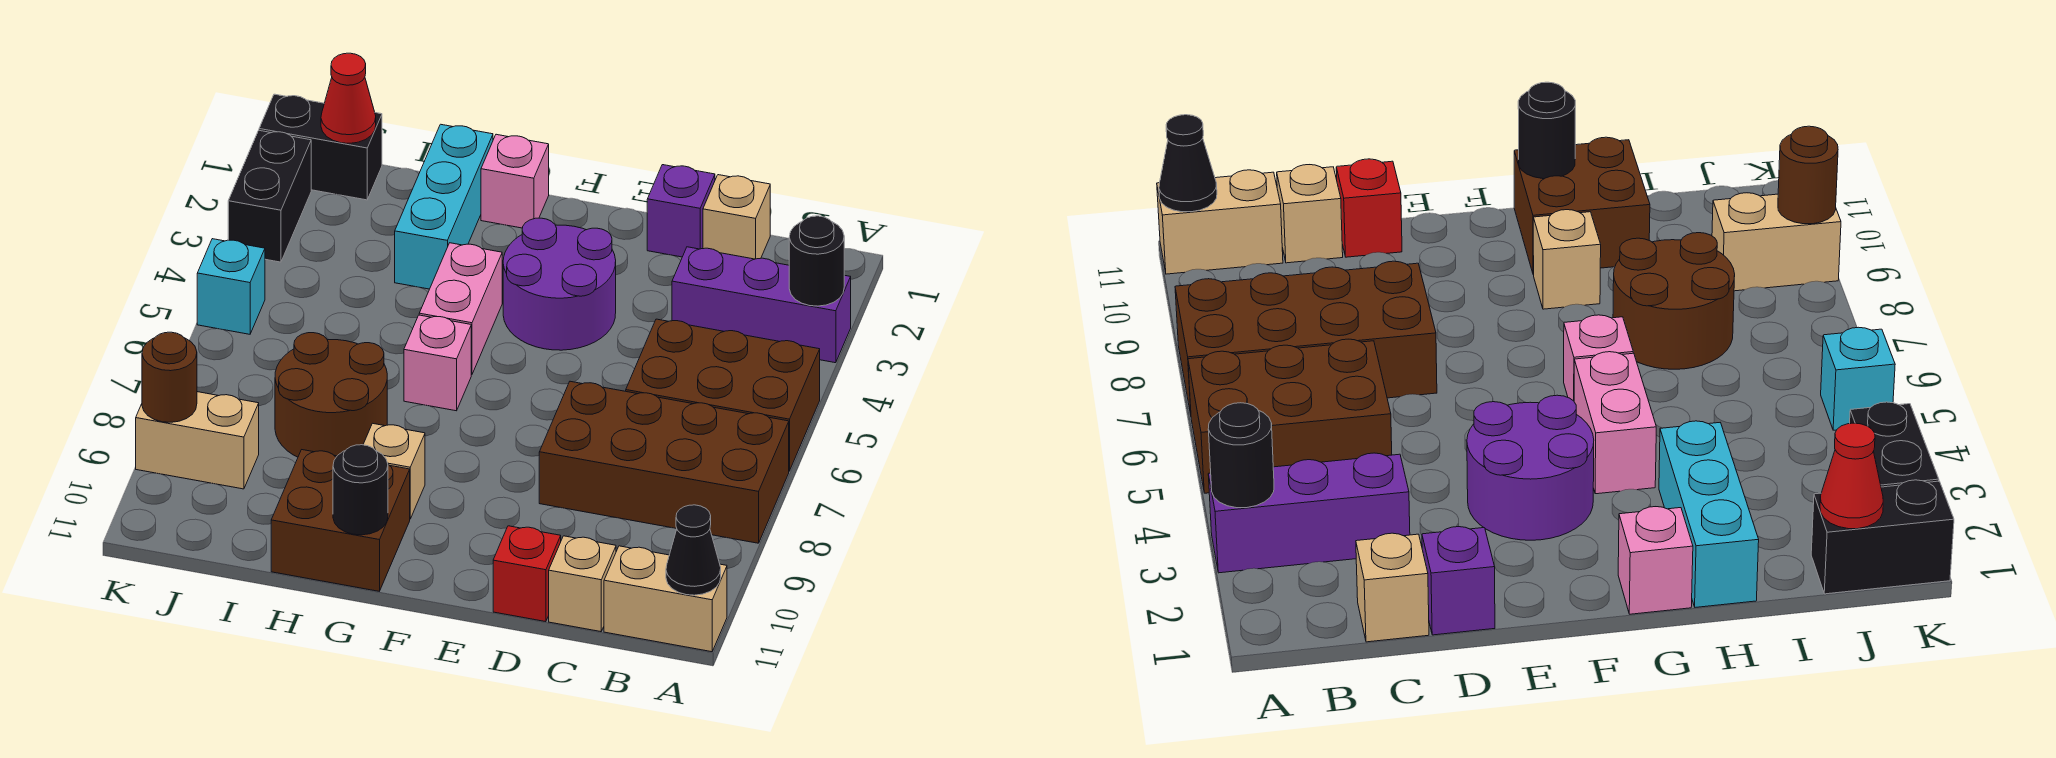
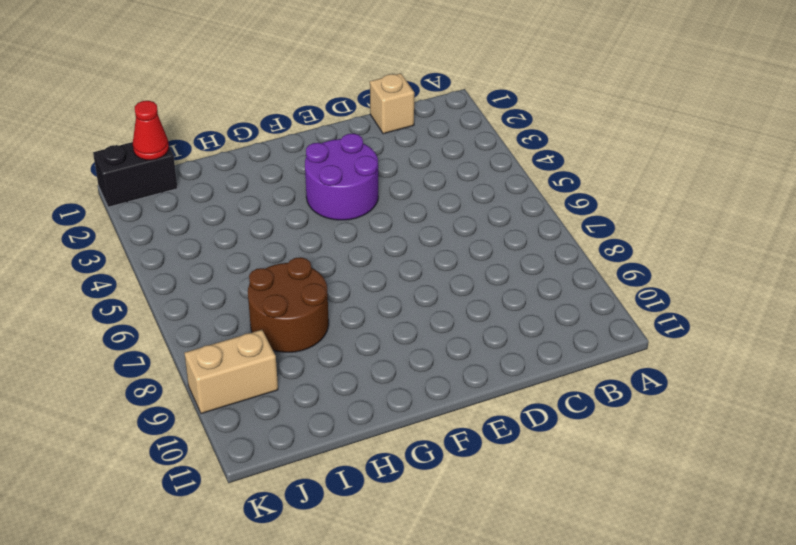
none -> purple brick A3:C3 level 1
none -> brown brick A5:C6 level 1
none -> brown brick A7:D8 level 1

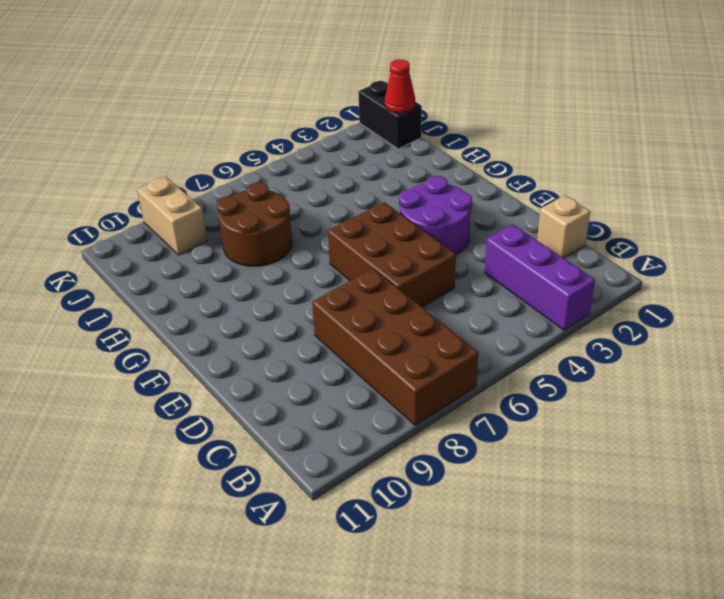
brown brick D5:F6 level 1 -> brown brick A5:C6 level 1
none -> tan brick A11:B11 level 1
none -> tan brick C11 level 1
none -> purple brick D1 level 1

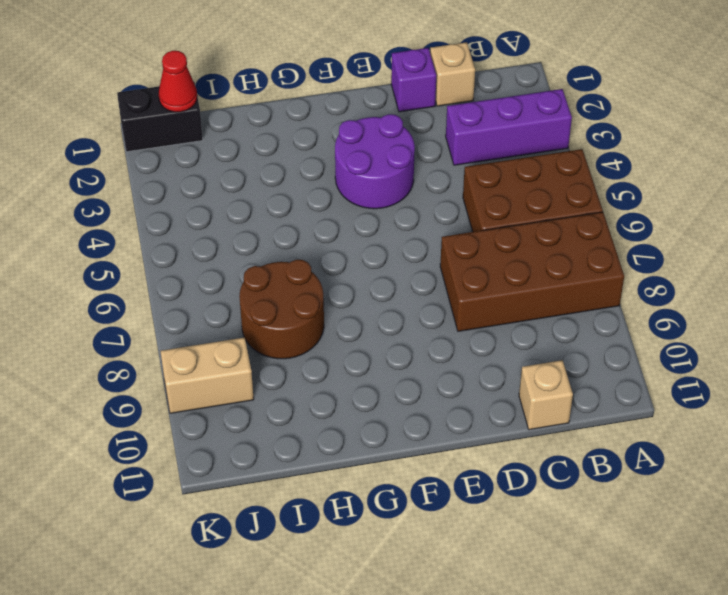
none -> tan brick A11:B11 level 1
none -> red brick D11 level 1
none -> pink brick G1 level 1

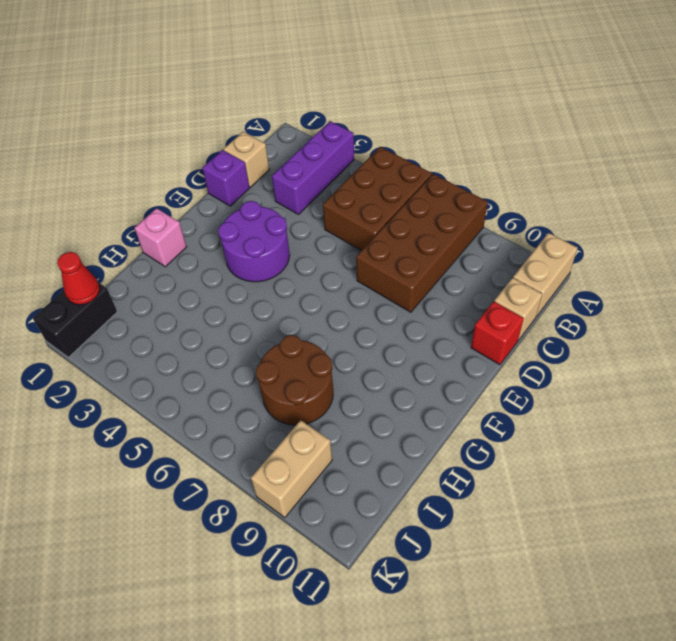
none -> pink brick G4:G5 level 1
none -> pink brick G6 level 1
none -> tan brick G9 level 1

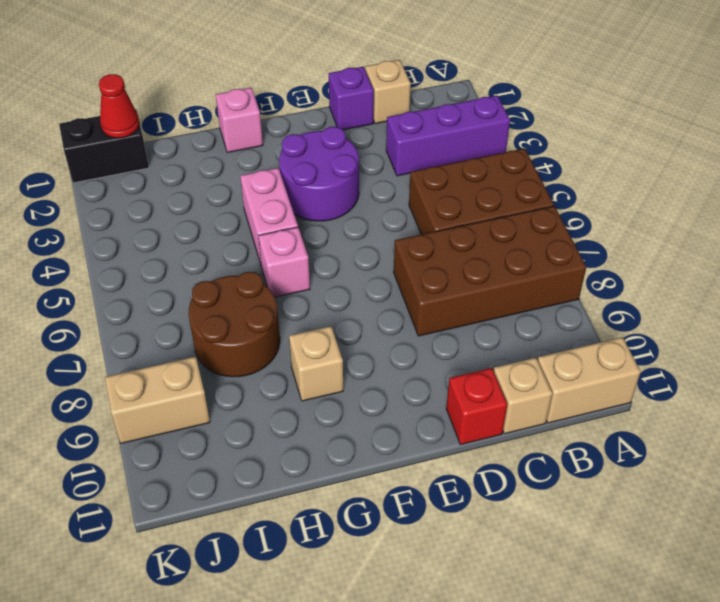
none -> brown brick G10:H11 level 1
none -> cyan brick H1:H3 level 1
none -> black brick K2:K3 level 1

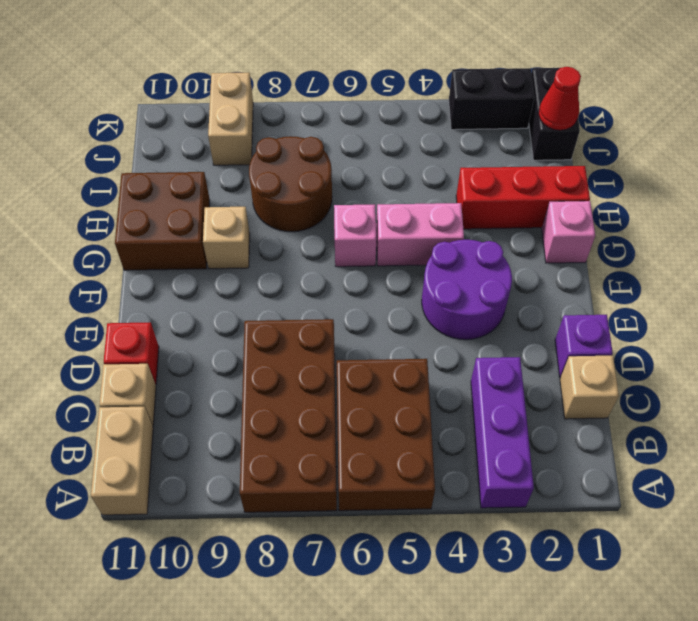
red brick H1:H3 level 1 -> cyan brick H1:H3 level 1
none -> cyan brick K5 level 1
none -> black round brick A3 level 2
none -> black cone A11 level 2

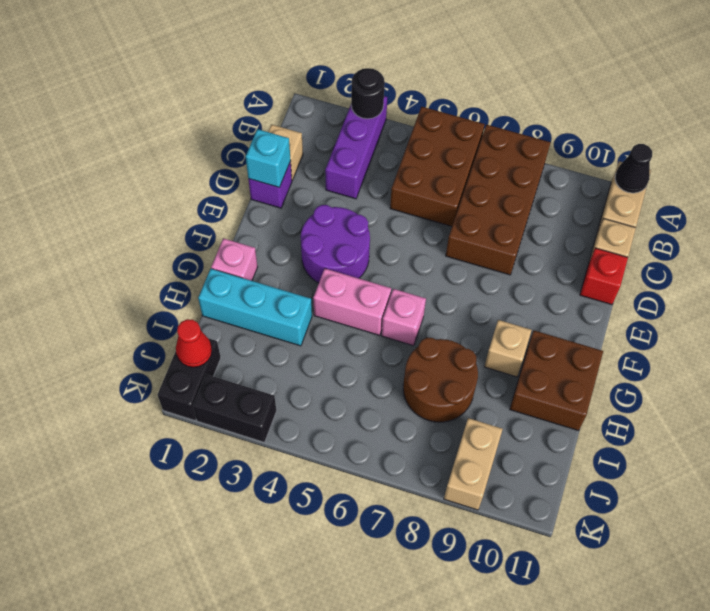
cyan brick D1 level 2 -> cyan brick K5 level 1
none -> black round brick G11 level 2
none -> brown round brick K9 level 2

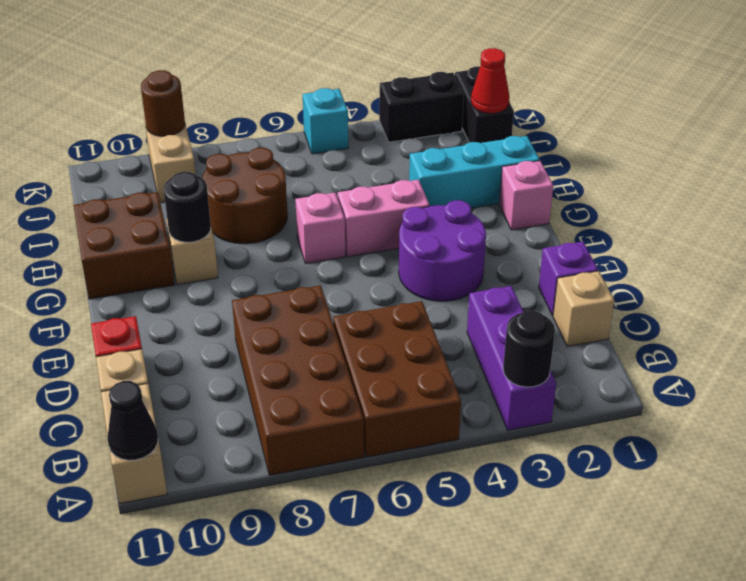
black round brick G9 level 2 -> black round brick G11 level 2

